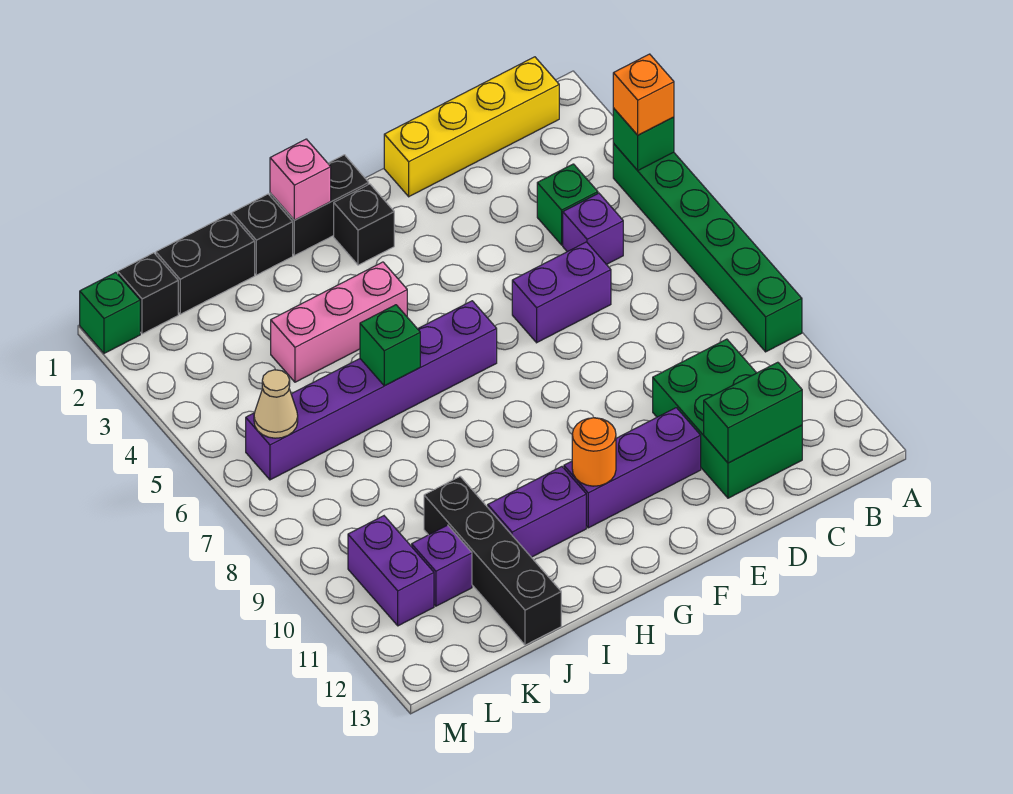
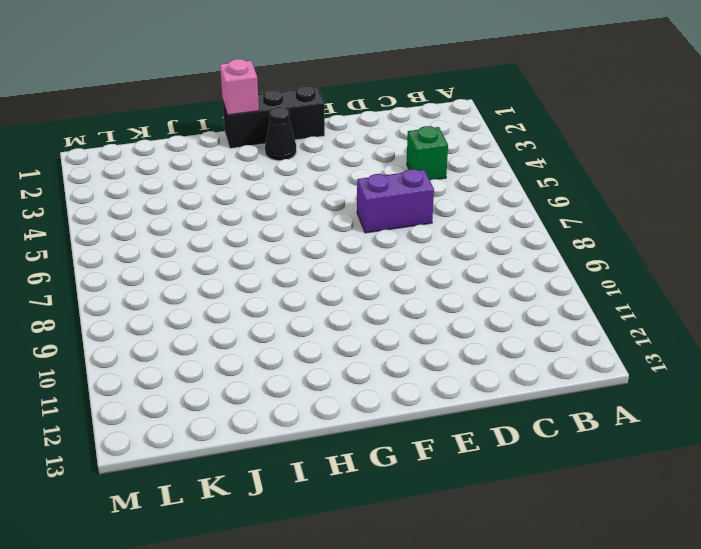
black brick F1:H1 level 1 -> black brick G1:H1 level 1
black cone G2 level 1 -> black brick G2 level 1
none -> green brick A4:A9 level 1
none -> yellow brick B1:E1 level 1
none -> purple brick C5 level 1

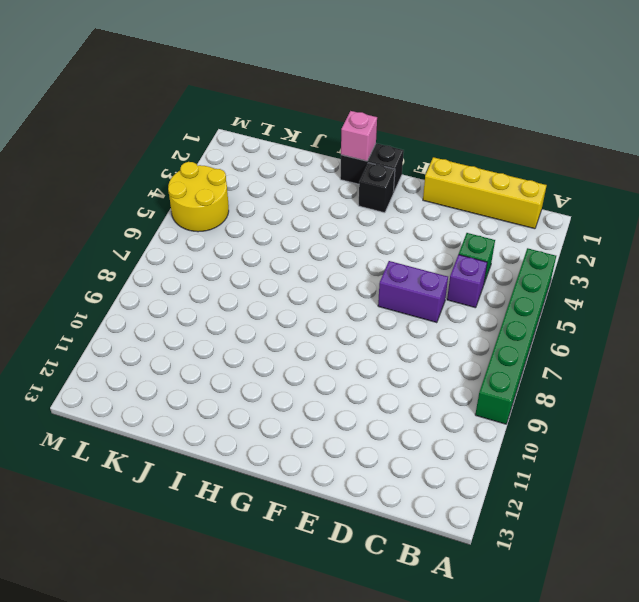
yellow round brick L4:M5 level 1 -> none
none -> green brick C10:D12 level 1
none -> purple brick E11:G11 level 1
none -> purple brick G6:L6 level 1

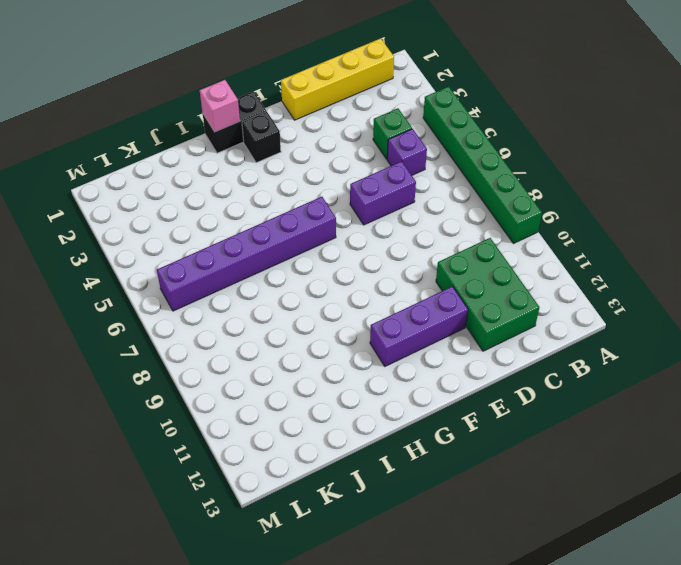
none -> pink brick H4:J4 level 1
none -> purple brick H11:I11 level 1
none -> black brick I1 level 1

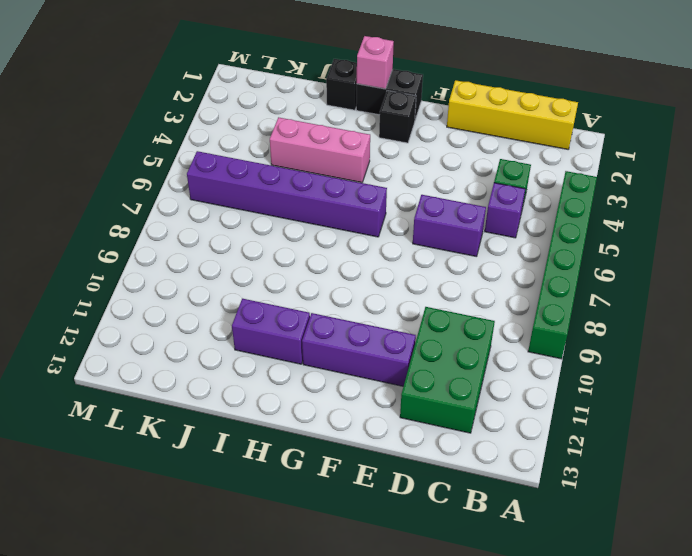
none -> black brick J1:K1 level 1
none -> black brick J10:J13 level 1
none -> purple brick K11 level 1

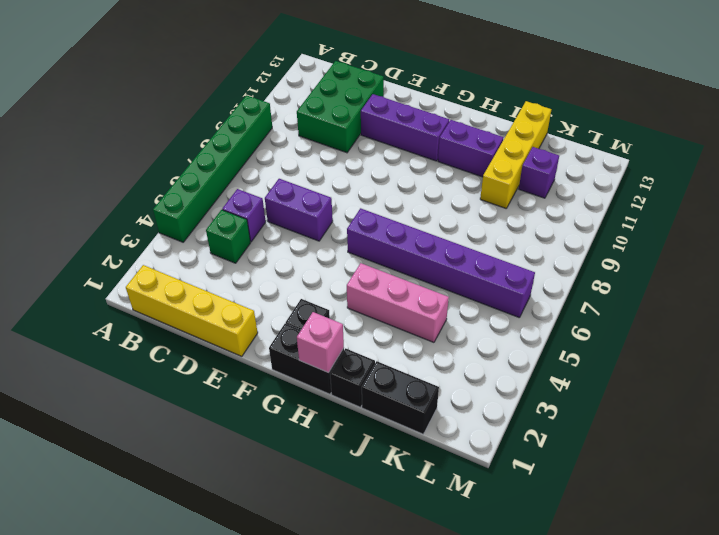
yellow brick J10:J13 level 1 -> black brick J10:J13 level 1
none -> black brick L1 level 1
none -> purple brick L10:L11 level 1
none -> green brick M1 level 1

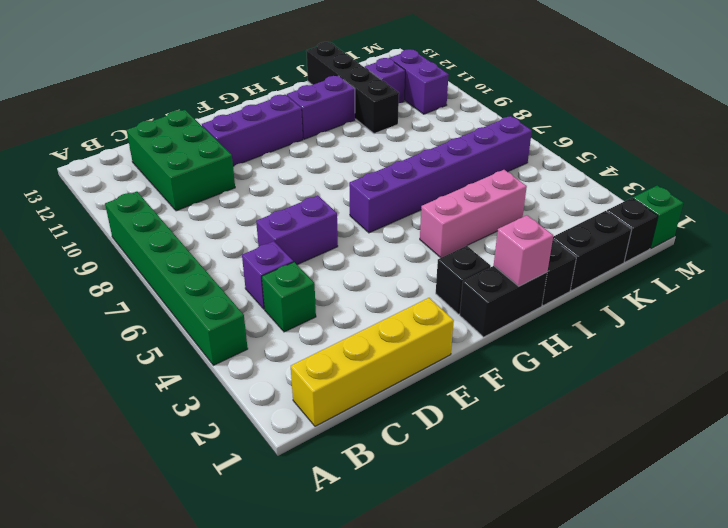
none -> green brick A4 level 2
none -> green brick C12:D12 level 2
none -> orange round brick G11 level 2

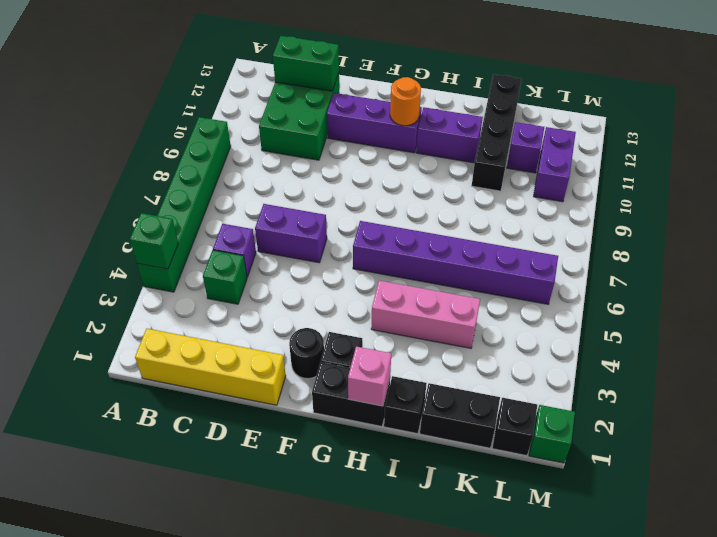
black round brick F2 level 1 -> none
none -> green brick I6 level 2
none -> tan cone L6 level 2
none -> orange brick A4 level 3

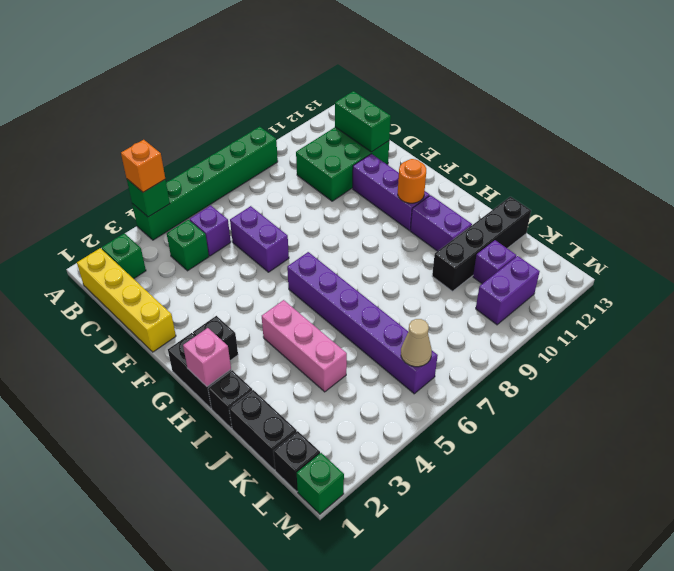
green brick B2 level 1 -> green brick I6 level 2

